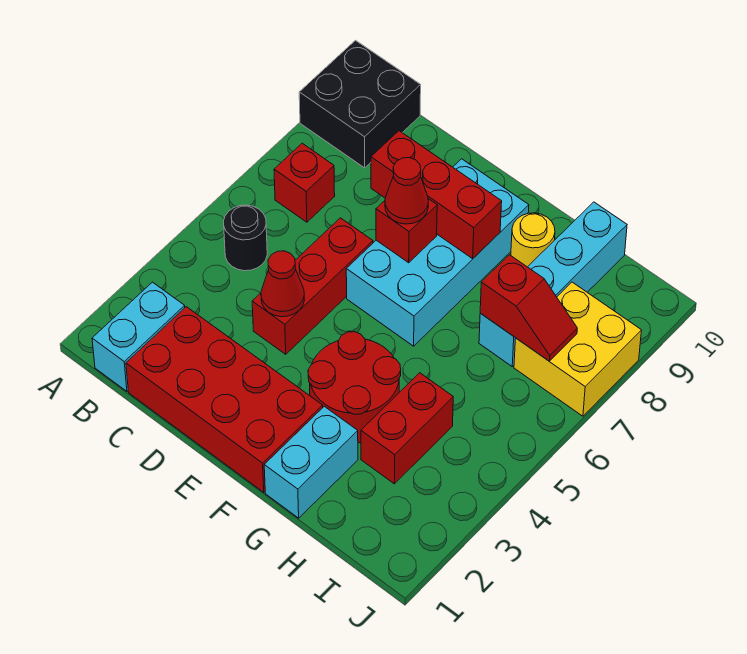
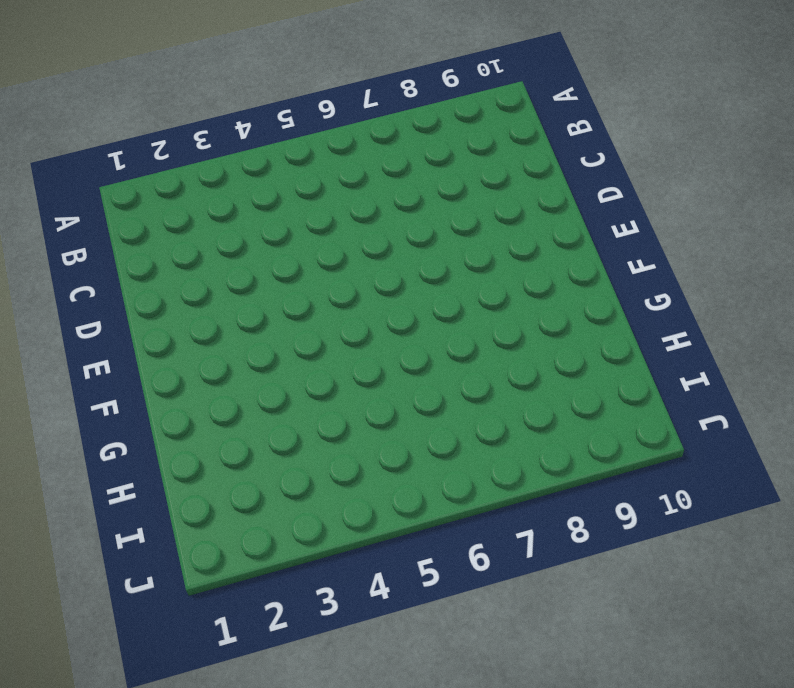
none -> black brick A9:B10 level 1
none -> cyan brick B1:B2 level 1
none -> black round brick B5 level 1

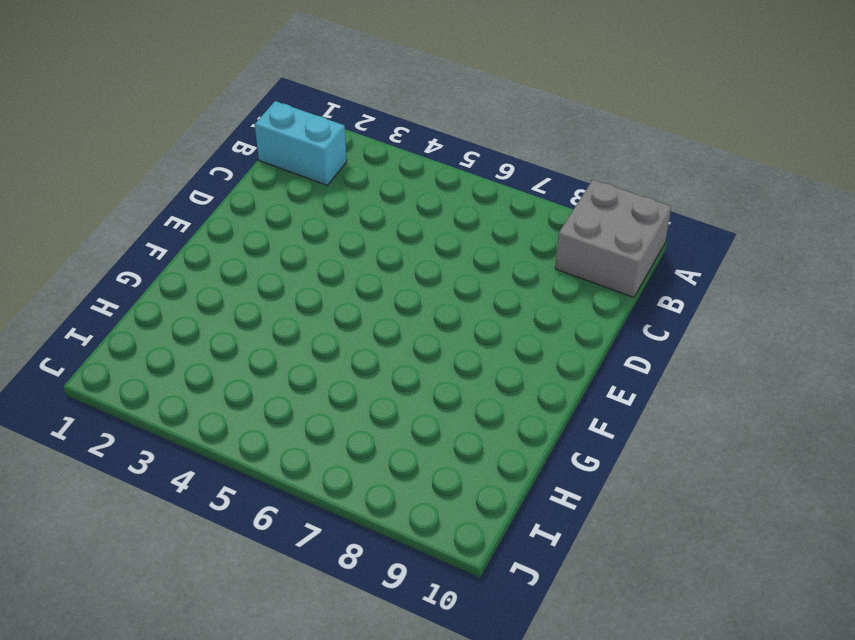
grey brick A9:B10 level 1 -> black brick A9:B10 level 1
none -> black round brick B5 level 1
none -> red brick B7 level 1
none -> red brick C1:F2 level 1

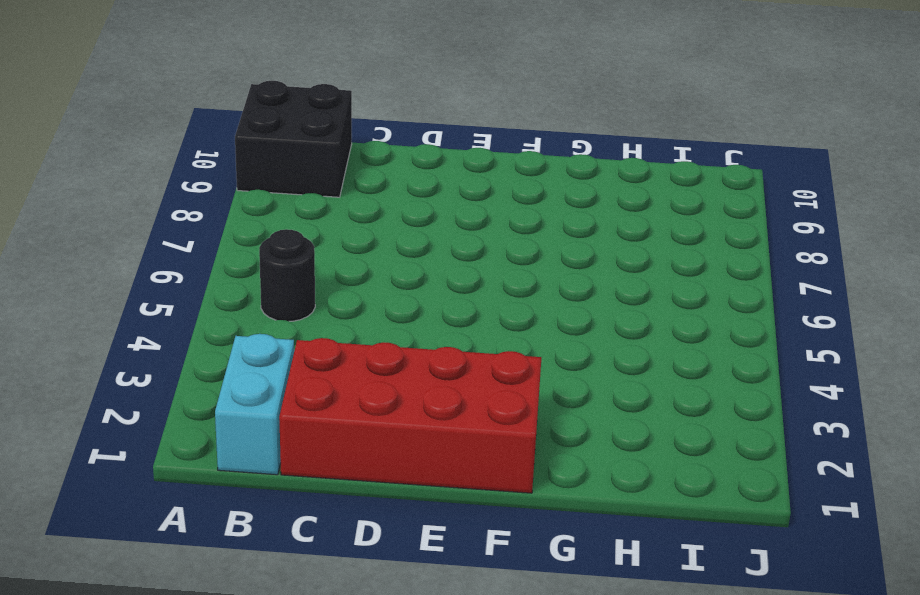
none -> red brick B7 level 1
none -> red brick D4:D6 level 1
none -> cyan brick E6:F9 level 1

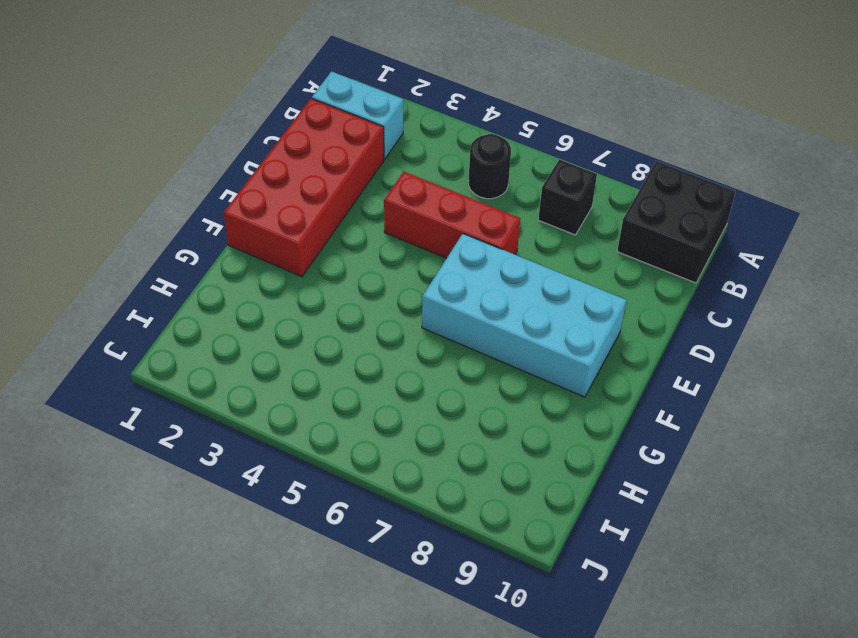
black brick B7 level 1 -> red brick B7 level 1
none -> red round brick F3:G4 level 1
none -> cyan brick G1:G2 level 1
none -> yellow round brick G9 level 1

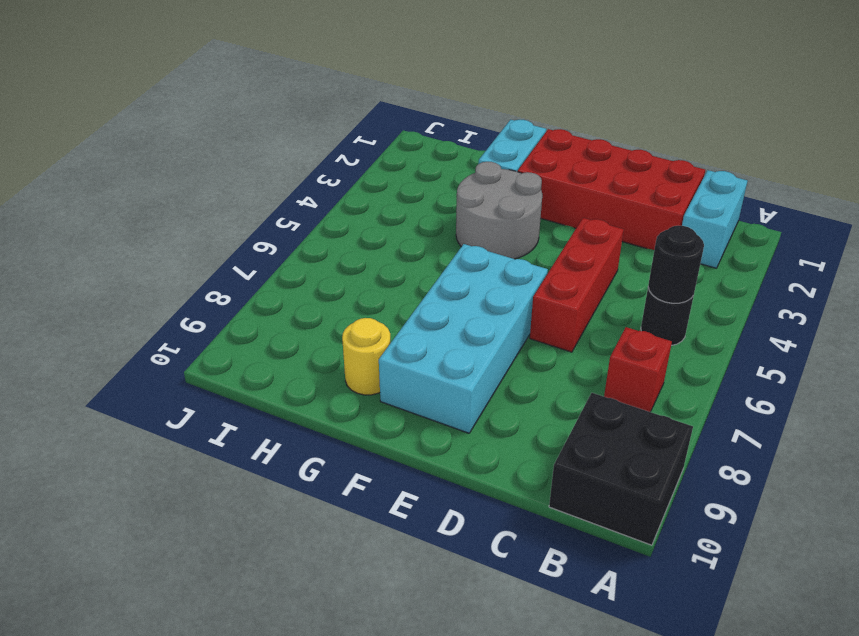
black round brick B5 level 2 -> none
grey round brick F3:G4 level 1 -> red round brick F3:G4 level 1
none -> red brick H3:H4 level 1
none -> cyan brick H7:H10 level 1
none -> yellow brick I7:J8 level 1

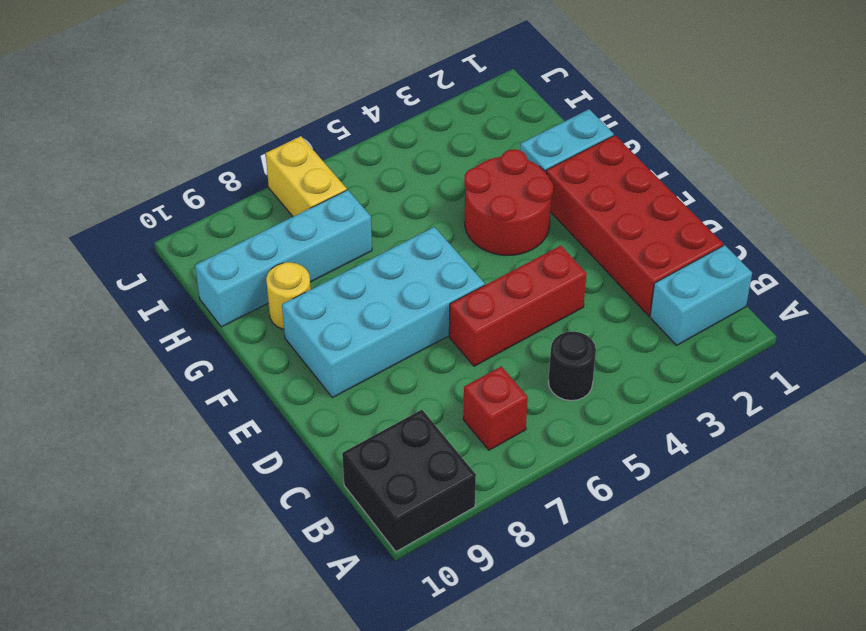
yellow brick I7:J7 level 1 -> yellow brick I7:J8 level 1
none -> red brick H3:H4 level 1
none -> red cone D4 level 2
none -> red brick D8:F8 level 2

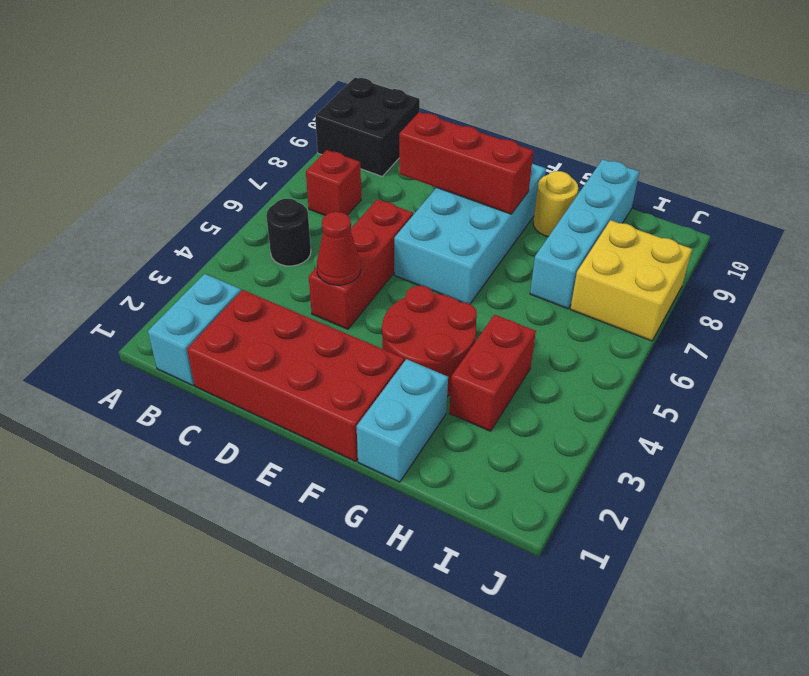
none -> red brick E7 level 2
none -> red slope H7:I7 level 2 top H
none -> red cone E7 level 3

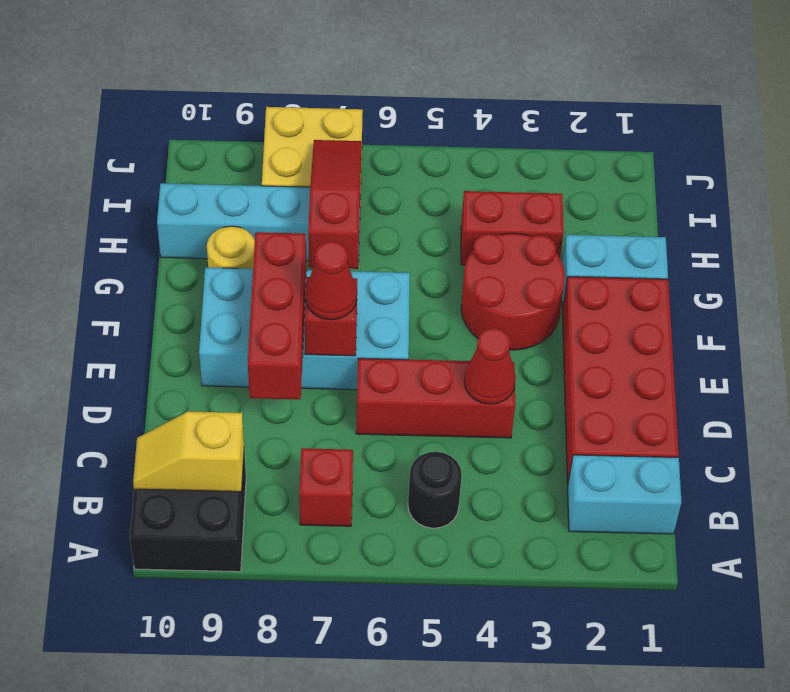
yellow slope B9:B10 level 2 top 9 -> none
red slope G7:I7 level 2 top G -> red slope H7:I7 level 2 top H

